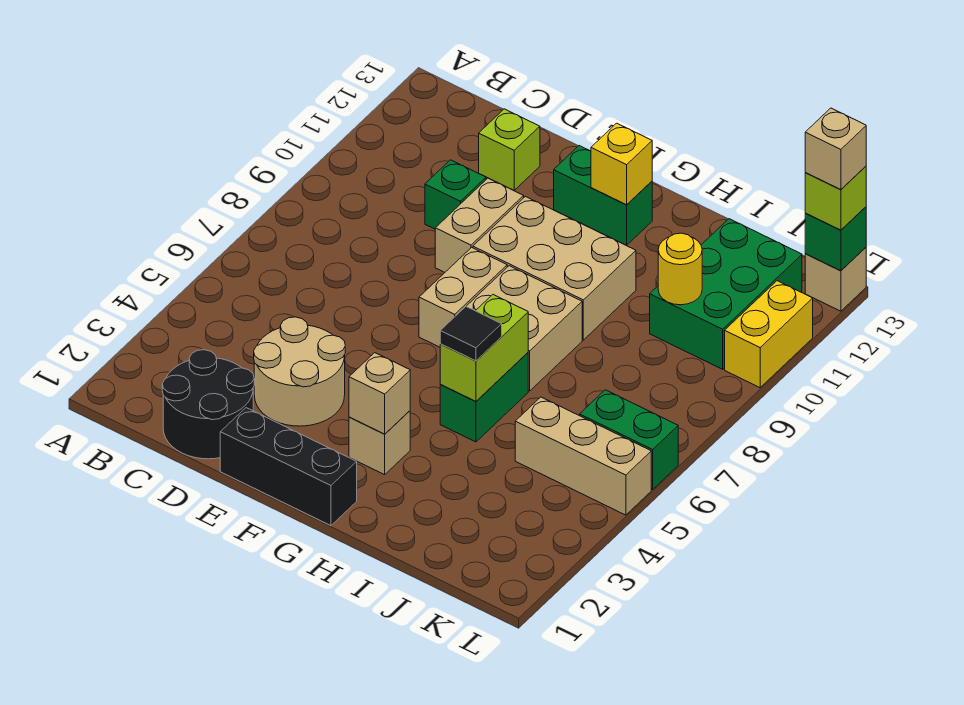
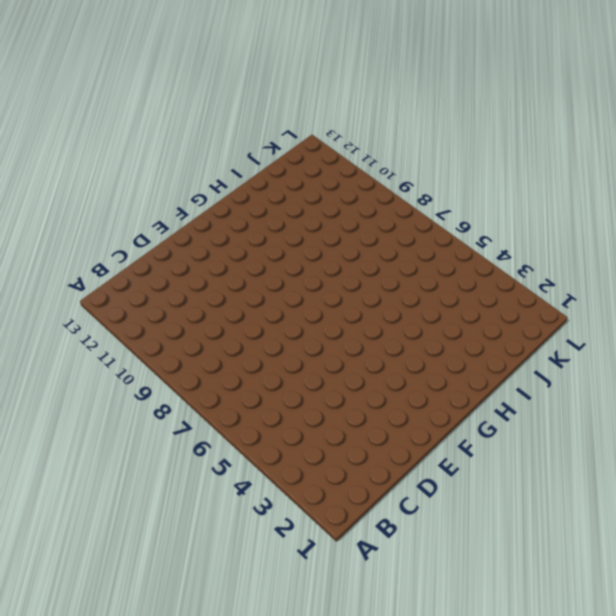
none -> black round brick C1:D2 level 1
none -> tan round brick D3:E4 level 1
none -> green brick D10 level 1

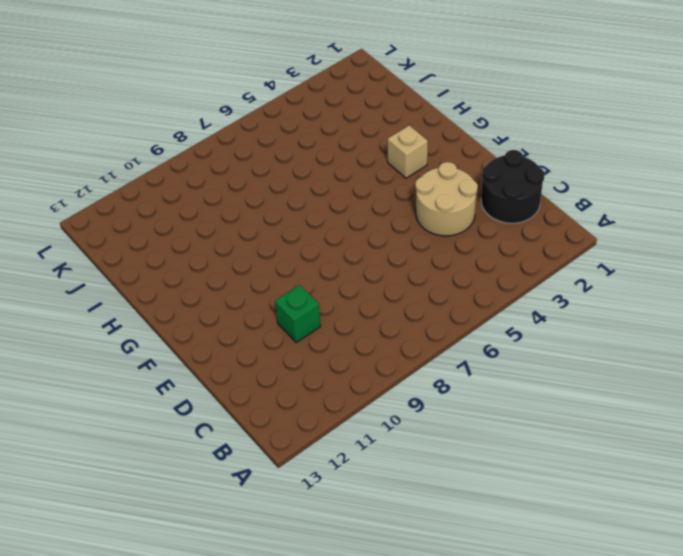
none -> lime brick D12 level 1
none -> black brick E1:G1 level 1
none -> tan brick E9:E10 level 1

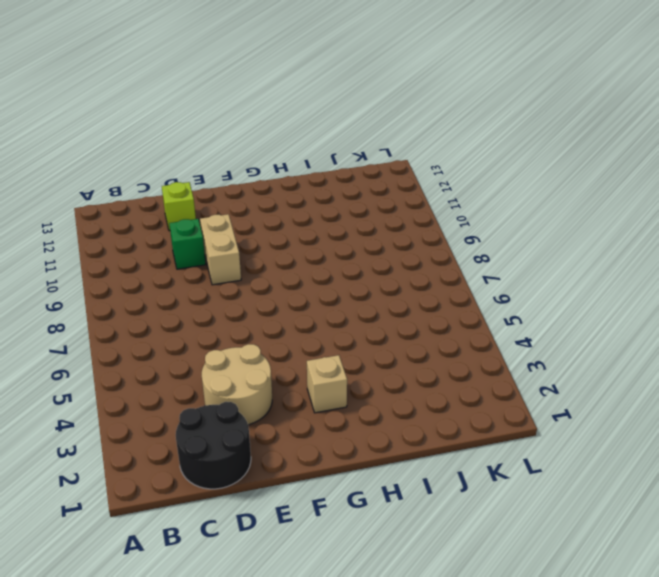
none -> black brick E1:G1 level 1
none -> tan brick F7:F8 level 1
none -> tan brick F9:H10 level 1

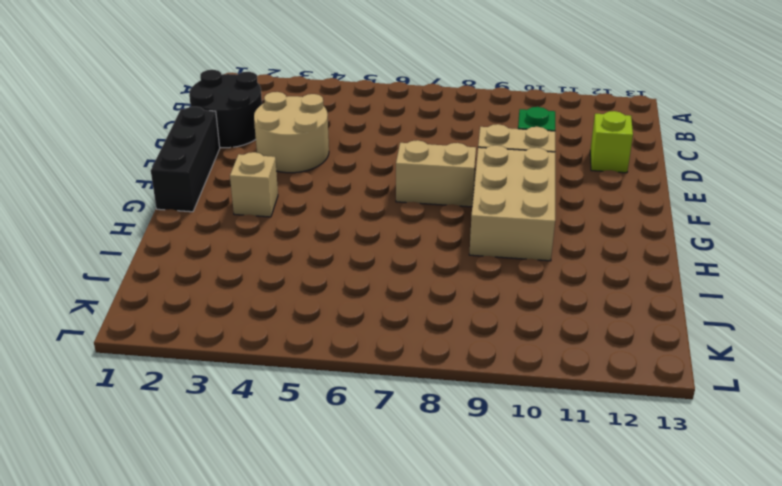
none -> green brick F12:G12 level 1
none -> tan brick G7:H8 level 1
none -> green brick H5:H6 level 1

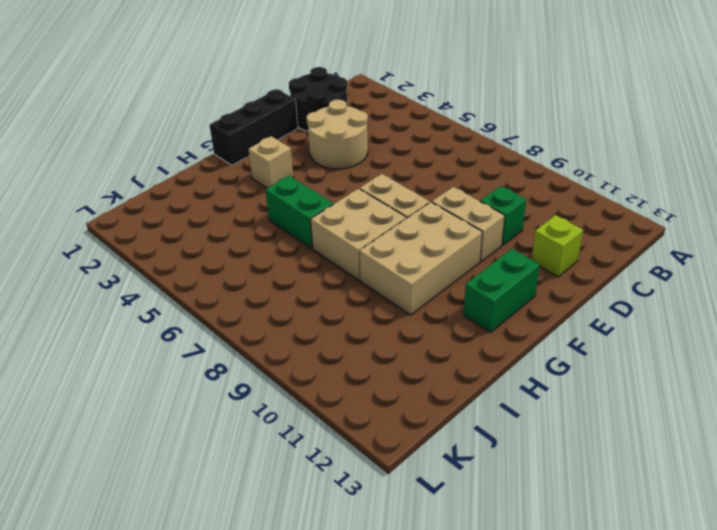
none -> tan brick J5:L5 level 1
none -> green brick J10:K12 level 1
none -> green brick K6:L6 level 1

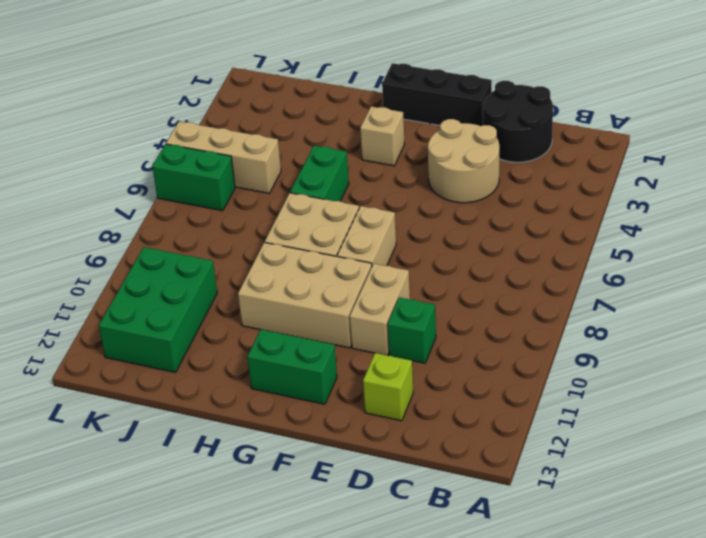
none -> yellow brick L10:L11 level 1
none -> tan brick L13 level 1
none -> tan brick G3 level 2

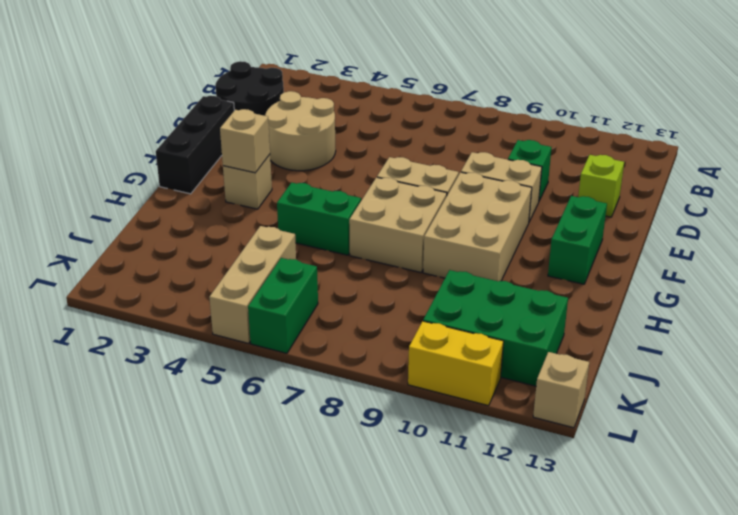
none -> yellow brick G12 level 2
none -> lime brick H5:H6 level 2
none -> yellow round brick J10 level 2

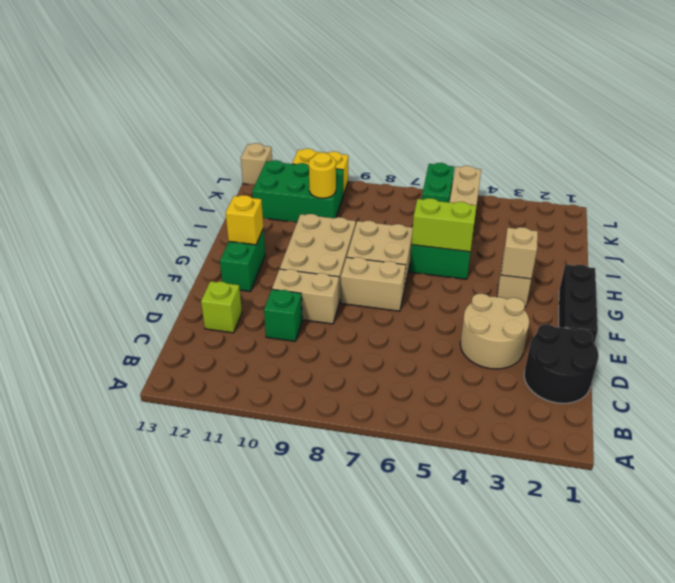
none -> green brick L13 level 2
none -> black tile H5 level 3
none -> lime brick L13 level 3

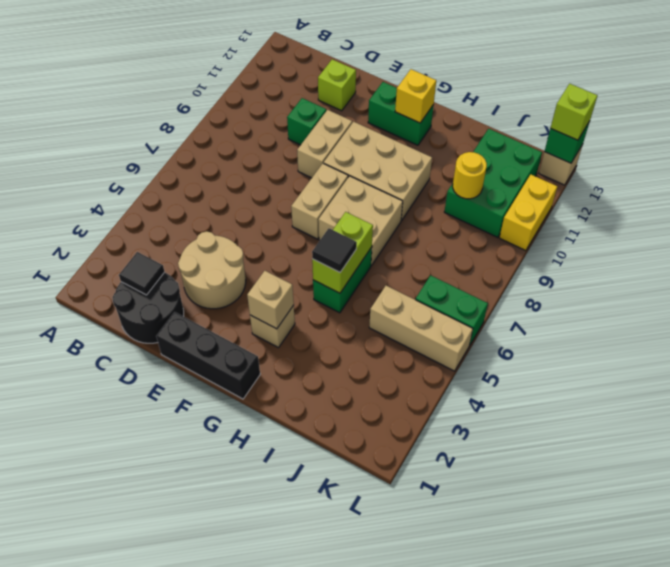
black tile C2 level 2 -> none
none -> tan brick L13 level 4

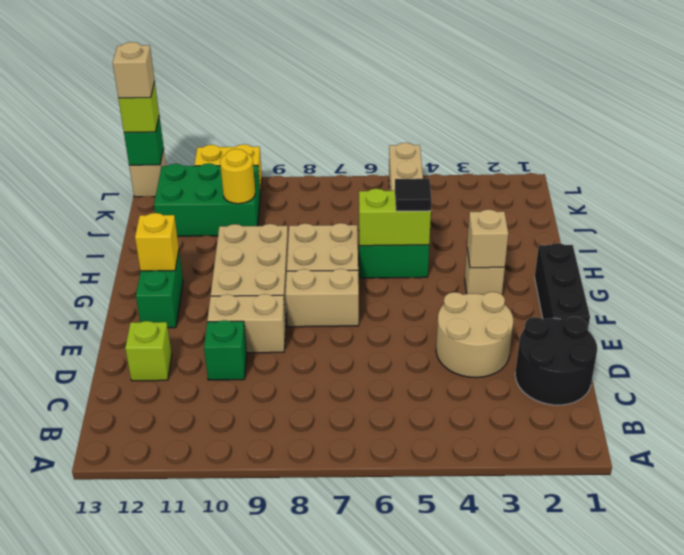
none -> green brick K6:L6 level 1

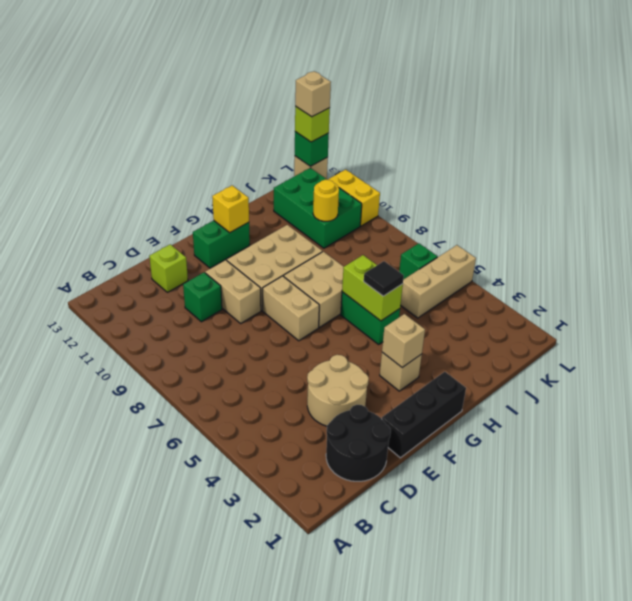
green brick K6 level 1 -> green brick K6:L6 level 1

